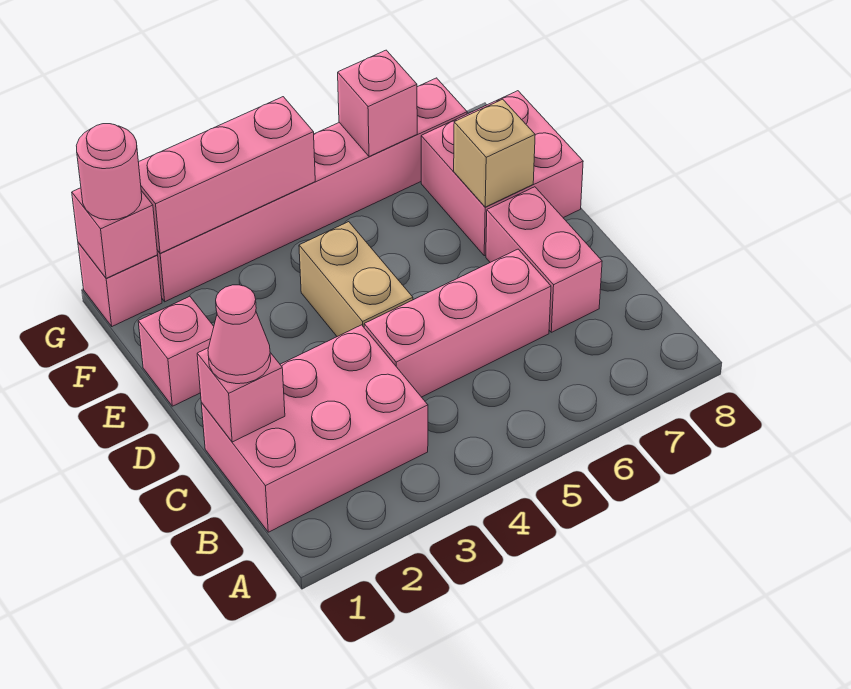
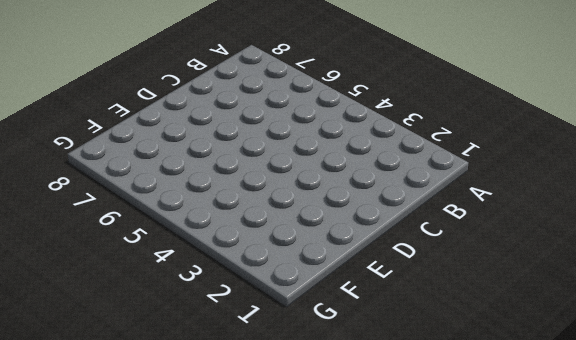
none -> pink brick B1:C3 level 1
none -> pink brick C4:C6 level 1
none -> pink brick C7:D7 level 1

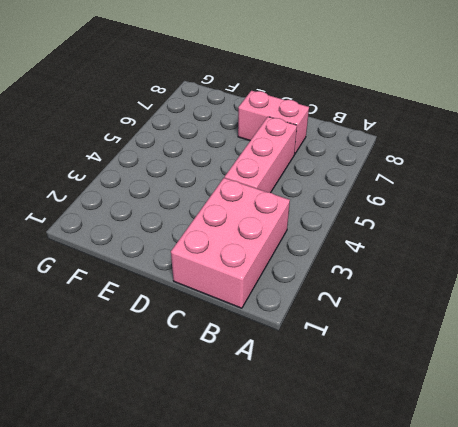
none -> tan brick D4:E4 level 1
none -> pink brick E1 level 1
none -> pink brick E7:F8 level 1

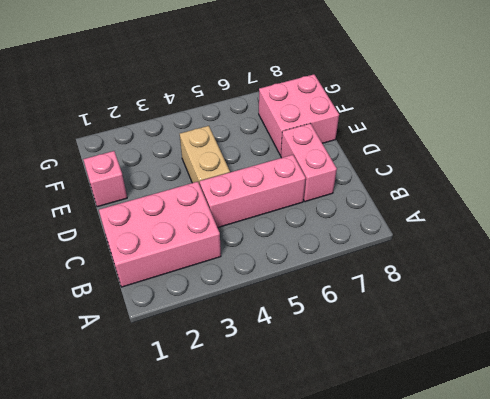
none -> pink brick G1 level 1
none -> pink brick G2:G7 level 1
none -> pink brick C1 level 2

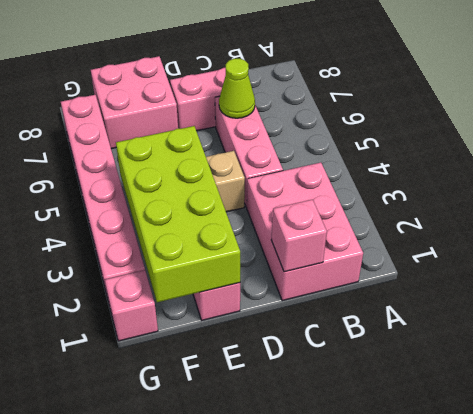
lime cone C6 level 2 -> none
lime brick E1:F4 level 2 -> none
none -> tan brick E7 level 2
none -> pink brick G1 level 2
none -> pink brick G2:G4 level 2

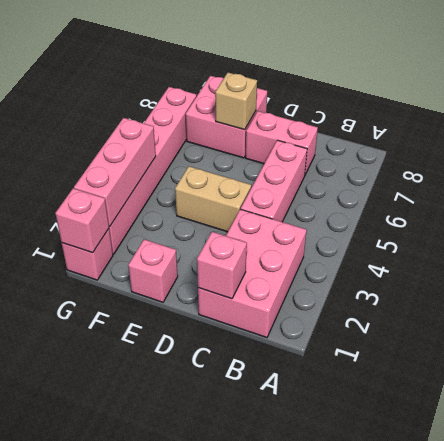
none -> pink brick G6 level 2
none -> pink cone C1 level 3
none -> pink round brick G1 level 3

